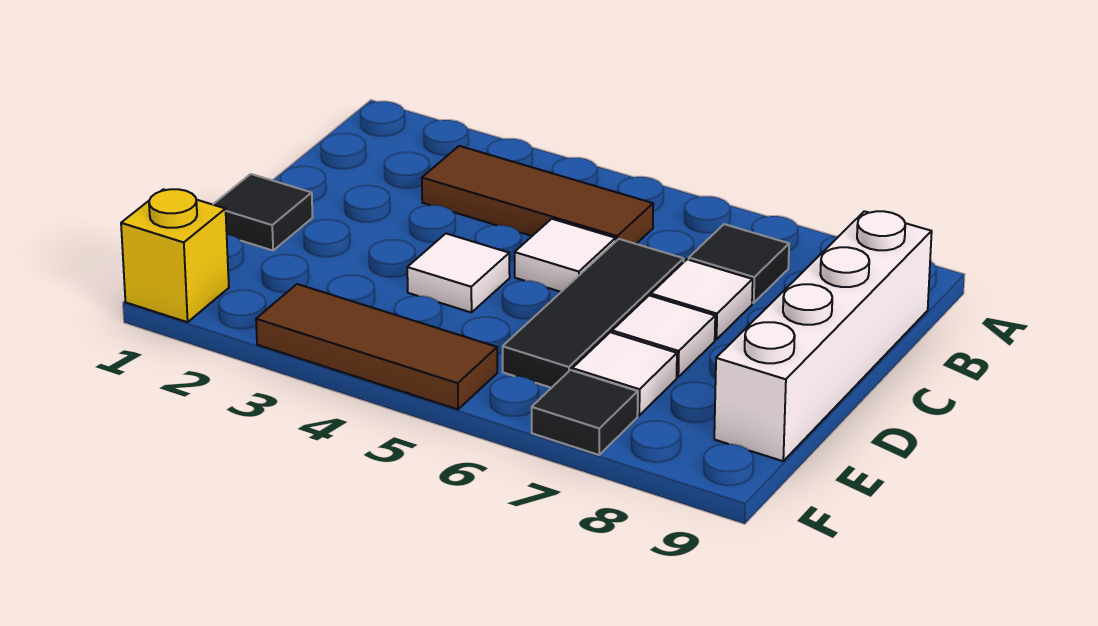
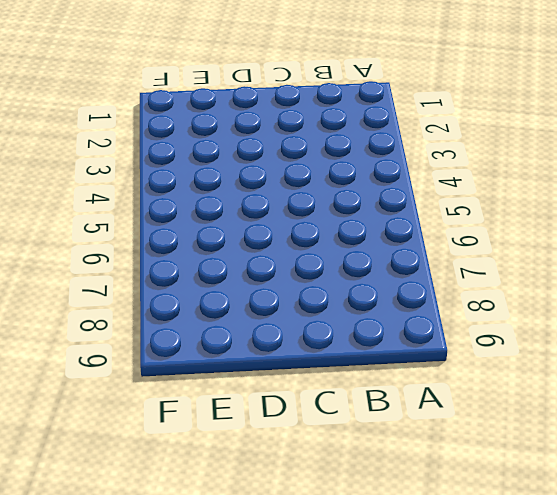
none -> brown tile B3:B5 level 1
none -> black tile B7 level 1
none -> white brick B9:E9 level 1

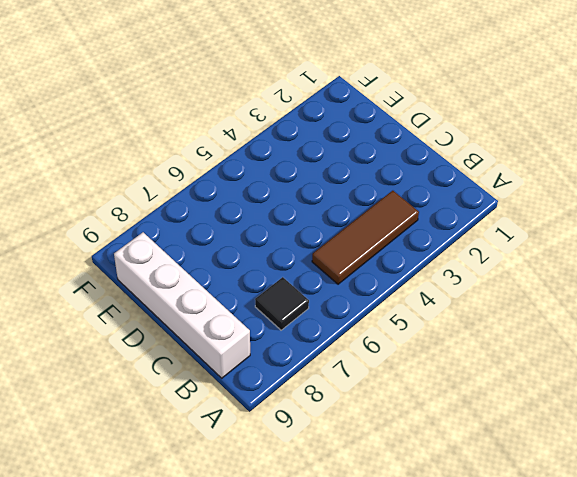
none -> white tile C5 level 1
none -> black tile C6:E6 level 1
none -> white tile C7 level 1

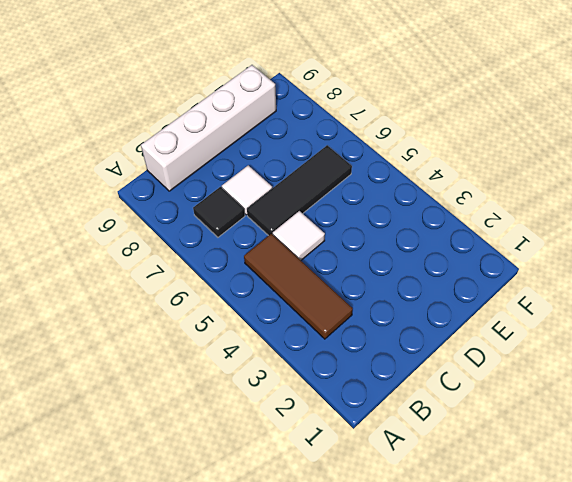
none -> black tile D1 level 1
none -> white tile D4 level 1
none -> white tile D7 level 1

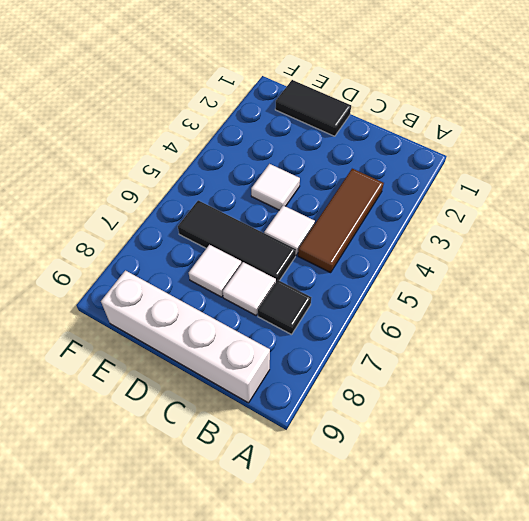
black tile D1:E1 level 1 -> black tile D1 level 1
none -> white tile E7 level 1
none -> yellow brick F1 level 1
none -> brown tile F3:F5 level 1

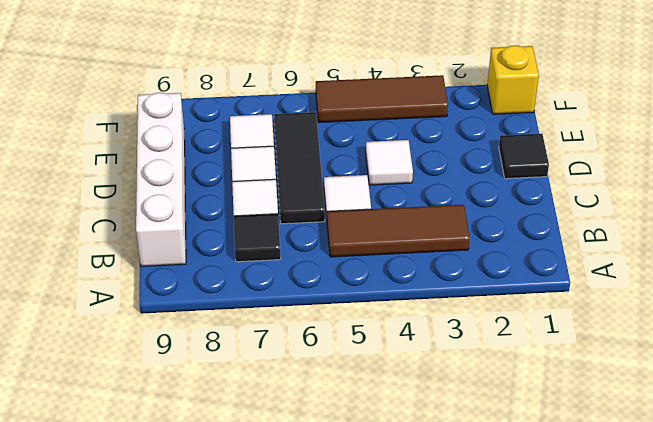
none -> black tile F7 level 1

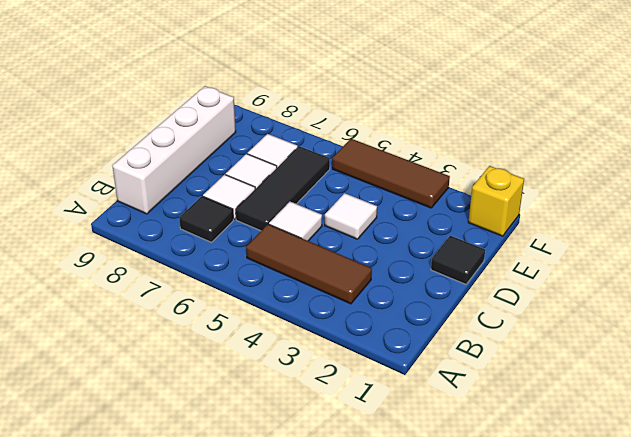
none -> black tile F7 level 1

